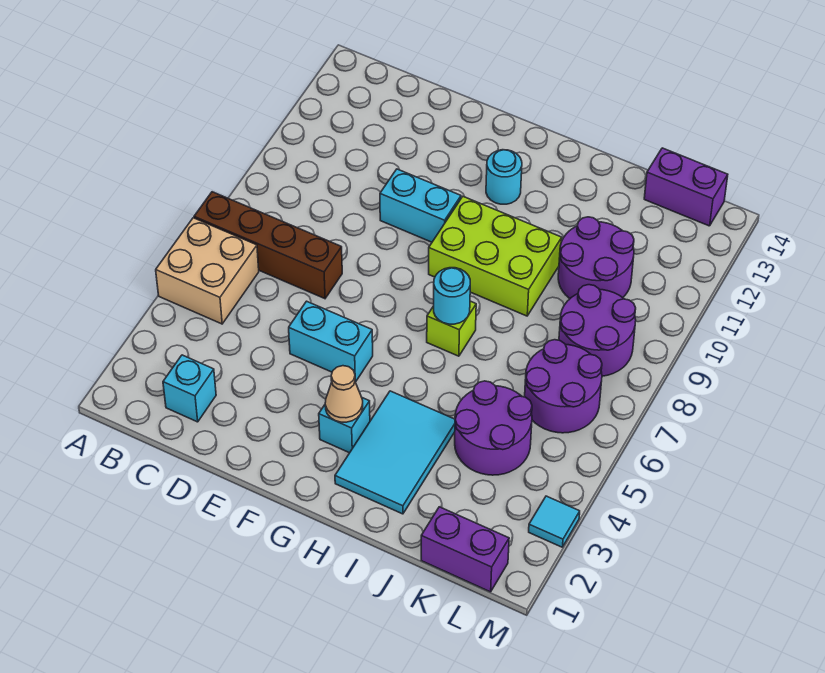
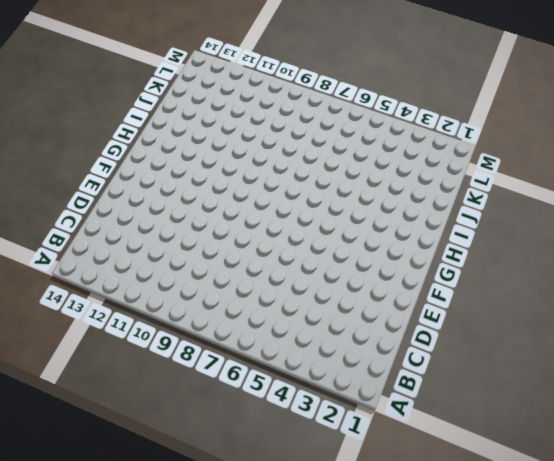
none -> tan brick A5:B6 level 1
none -> brown brick A7:D7 level 1
none -> cyan brick C2 level 1

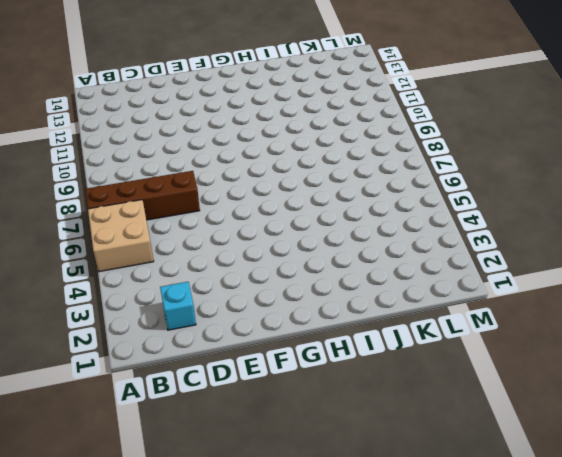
none -> cyan brick E5:F5 level 1
none -> cyan brick E10:F10 level 1
none -> cyan brick G3 level 1

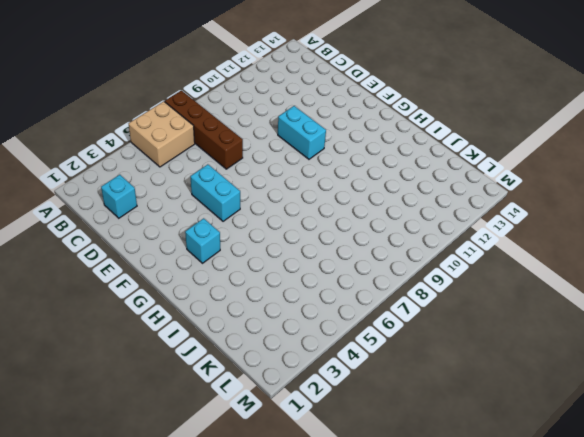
none -> lime brick G9:I10 level 1
none -> cyan round brick G12 level 1
none -> cyan tile H2:I4 level 1

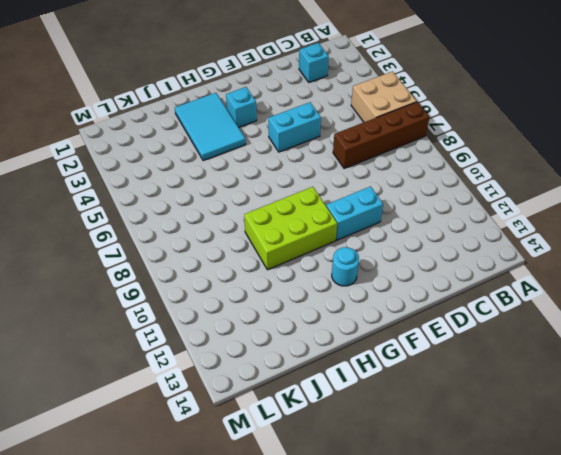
none -> lime brick H7 level 1
none -> purple round brick J4:K5 level 1
none -> purple round brick J10:K11 level 1

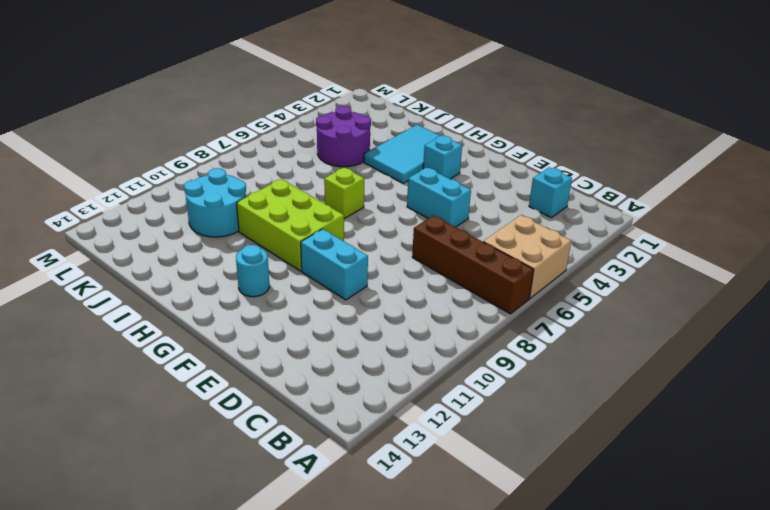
cyan round brick J10:K11 level 1 -> purple round brick J10:K11 level 1
none -> purple brick K1:L1 level 1
none -> purple round brick K6:L7 level 1
none -> purple round brick K8:L9 level 1

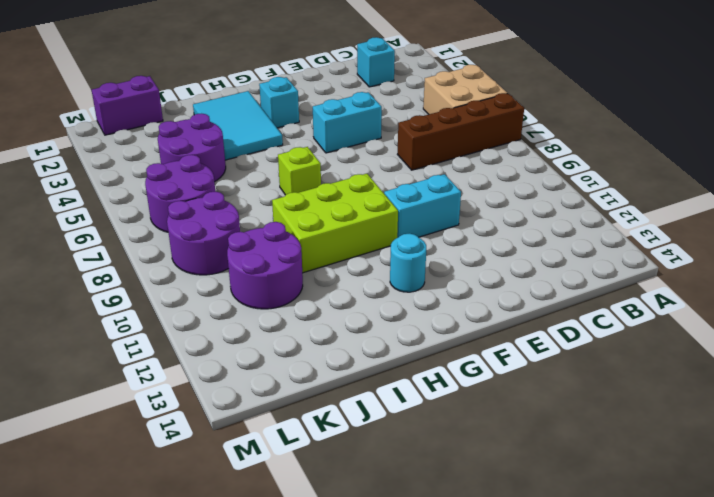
none -> purple brick K14:L14 level 1
none -> cyan tile M3 level 1
none -> tan cone G3 level 2

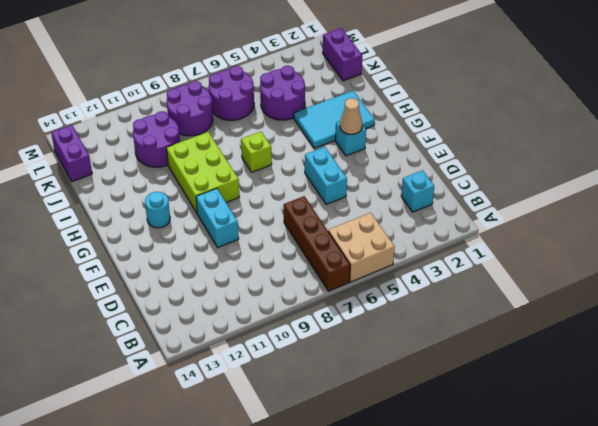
none -> cyan tile M3 level 1
none -> cyan round brick H7 level 2

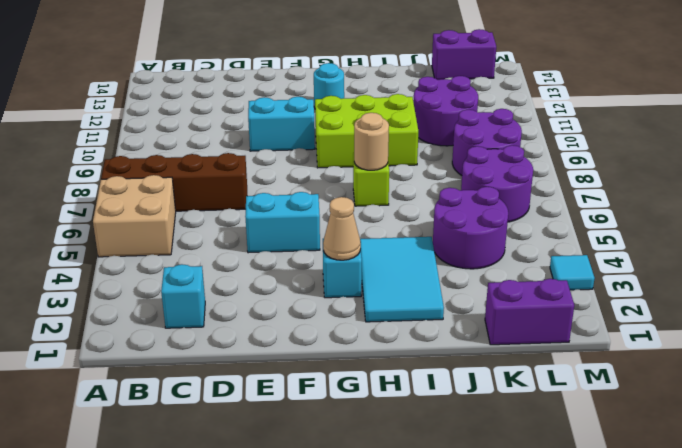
tan round brick H7 level 2 -> cyan round brick H7 level 2

